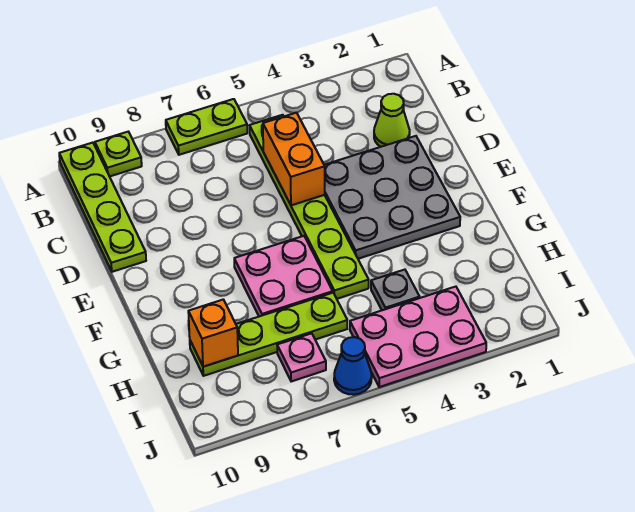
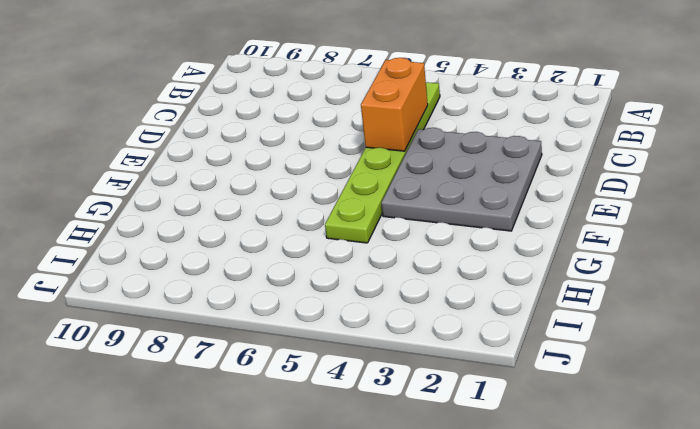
none -> lime plate A6:A7 level 1
none -> lime plate A9 level 1
none -> lime plate A10:D10 level 1

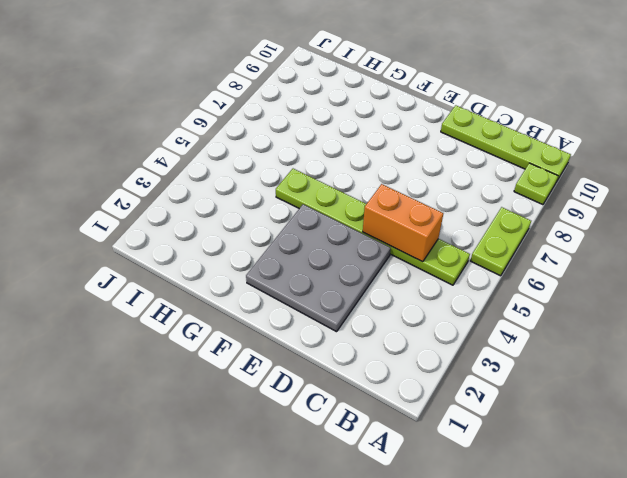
none -> lime cone C2 level 1
none -> pink plate F6:G7 level 1
none -> grey plate H4 level 1

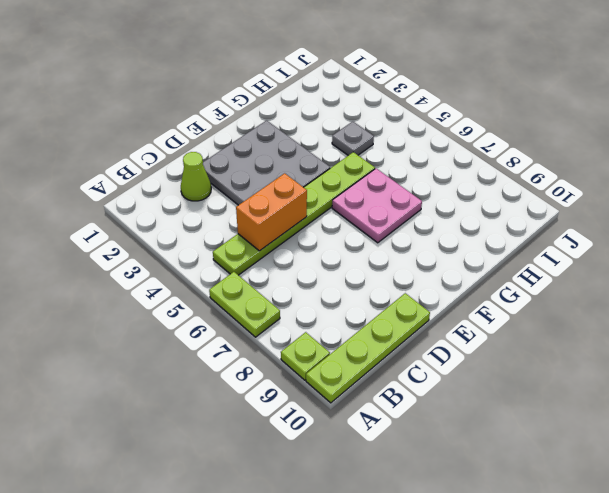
none -> lime plate H6:H9 level 1
none -> pink plate I3:J5 level 1
none -> pink plate I7 level 1

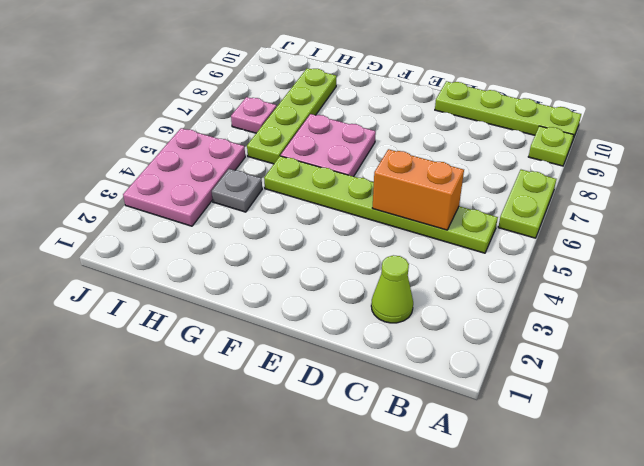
none -> grey plate D2:F4 level 1
none -> blue cone J6 level 1
none -> orange brick H9 level 2

